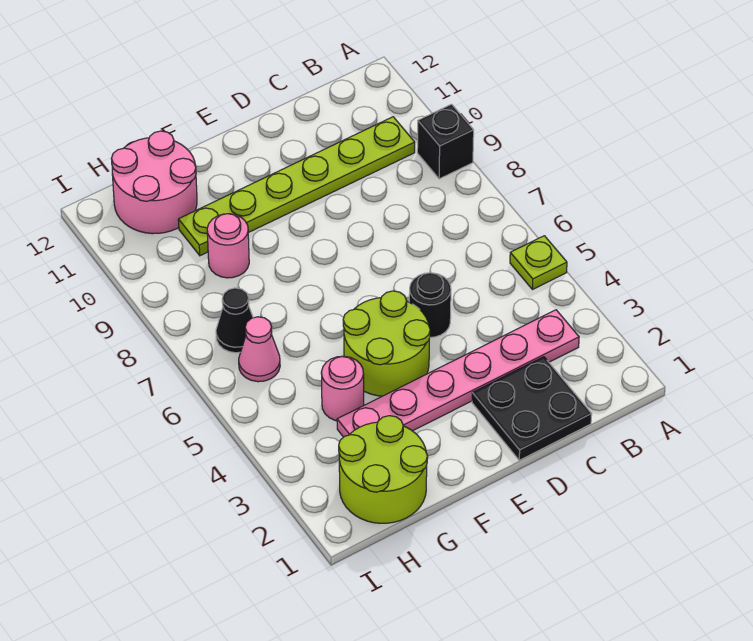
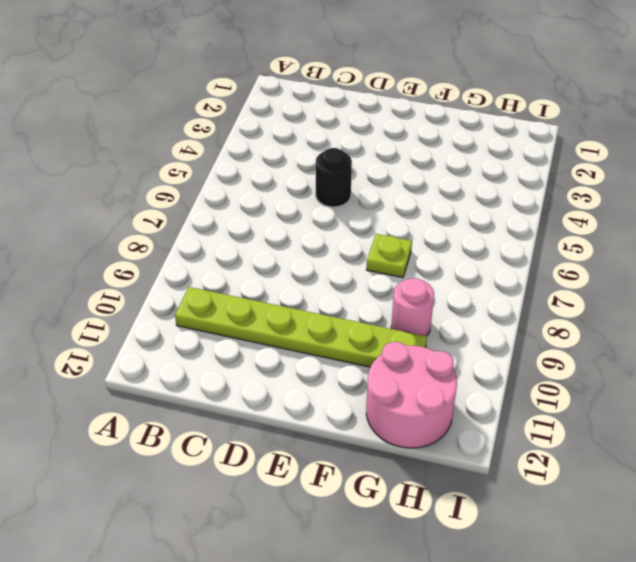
lime plate F7 level 1 -> lime plate A5 level 1
none -> black brick A9 level 1
none -> pink plate B3:G3 level 1
none -> black plate C1:D2 level 1

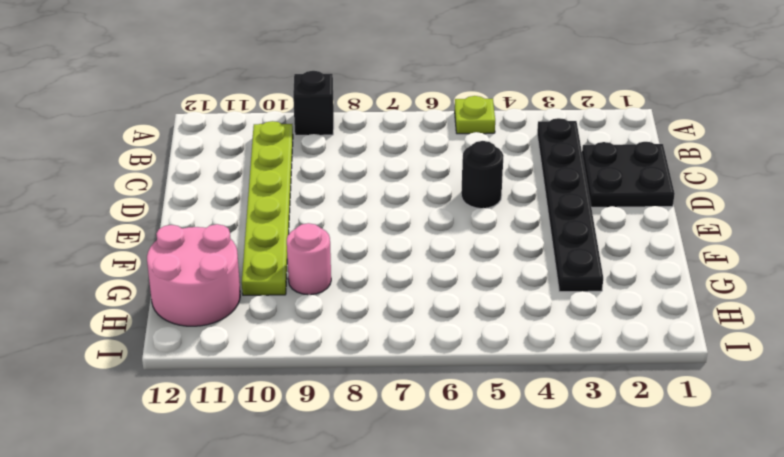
black plate B3:G3 level 1 -> pink plate B3:G3 level 1
none -> lime round brick E4:F5 level 1
none -> lime round brick G1:H2 level 1
none -> pink round brick G4 level 1

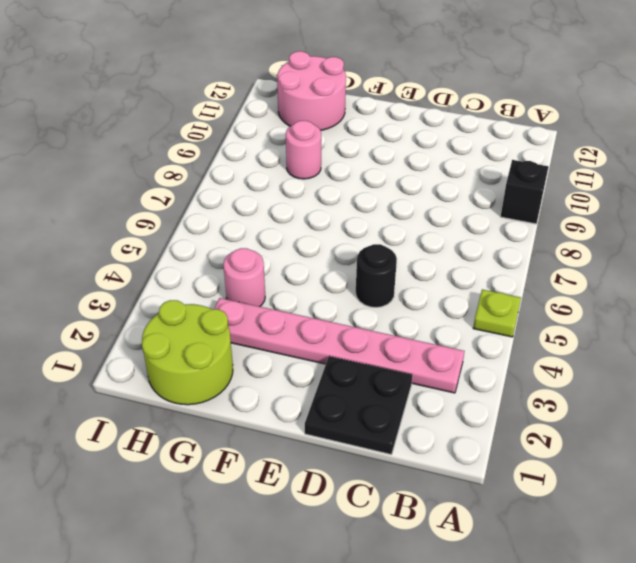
none -> lime plate B10:G10 level 1
none -> lime round brick E4:F5 level 1
none -> pink cone H6 level 1

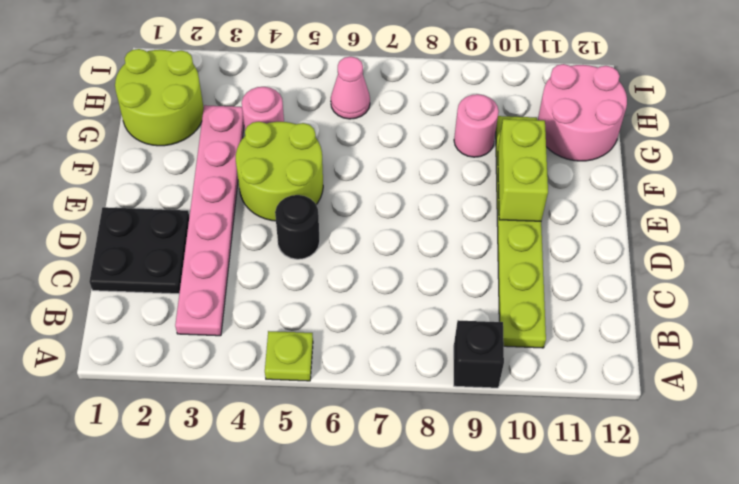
lime brick E10:F10 level 2 -> none
none -> black cone H7 level 1

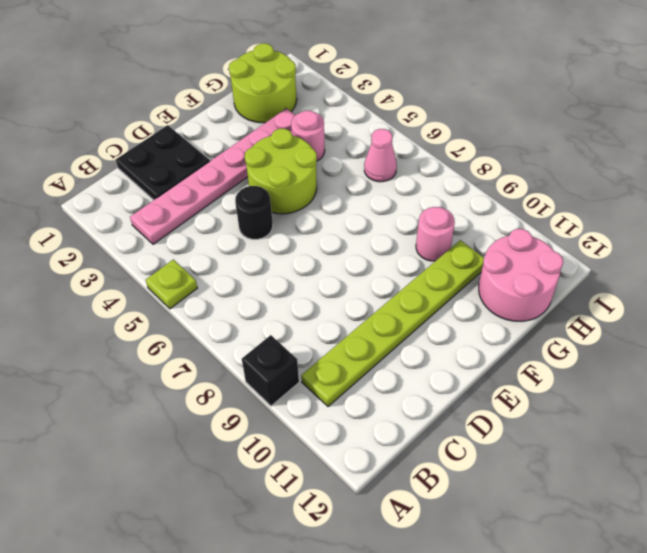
none -> black cone H7 level 1

